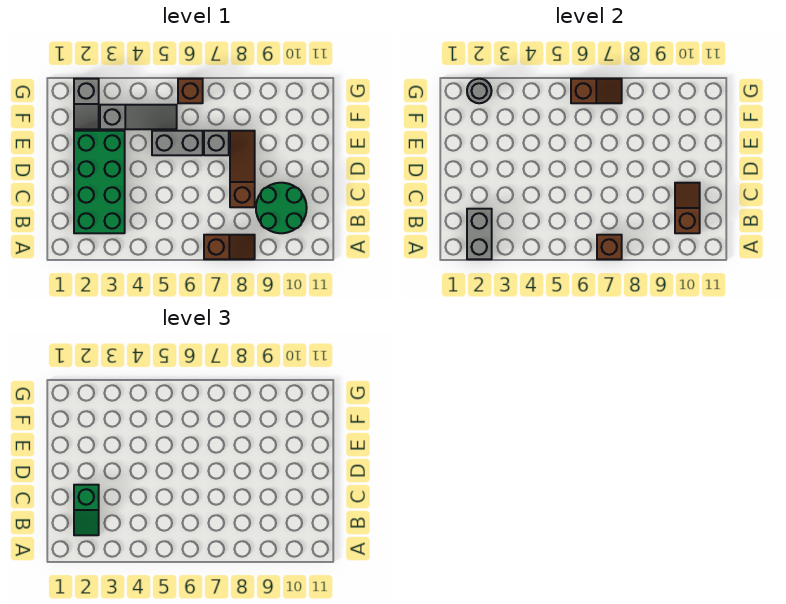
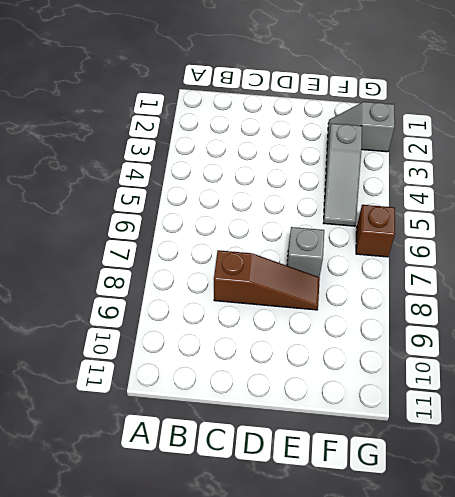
none -> brown slope A7:A8 level 1 top 7
none -> green brick B2:E3 level 1
none -> green round brick B9:C10 level 1

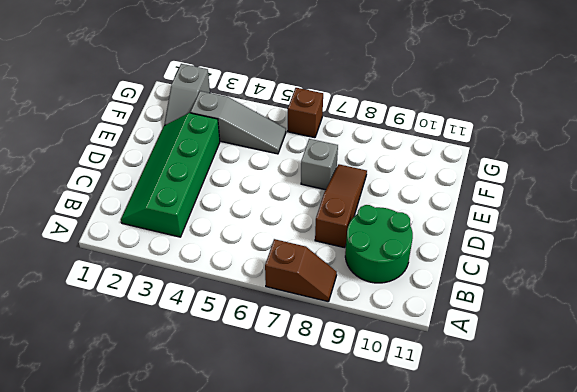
green slope B2:E3 level 1 top 3 -> green brick B2:E3 level 1
none -> grey brick E5:E6 level 1
none -> grey brick A2:B2 level 2
none -> brown brick A7 level 2

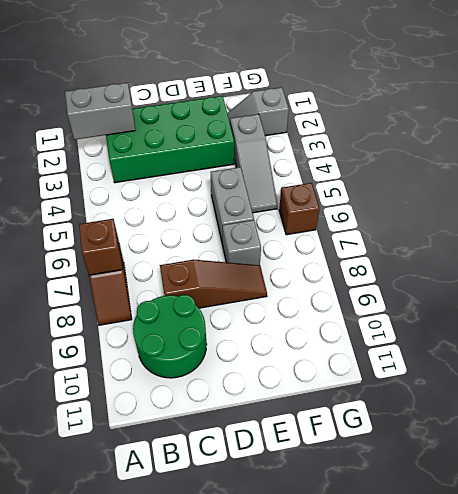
none -> brown slope B10:C10 level 2 top B
none -> grey round brick G2 level 2
none -> brown slope G6:G7 level 2 top 6

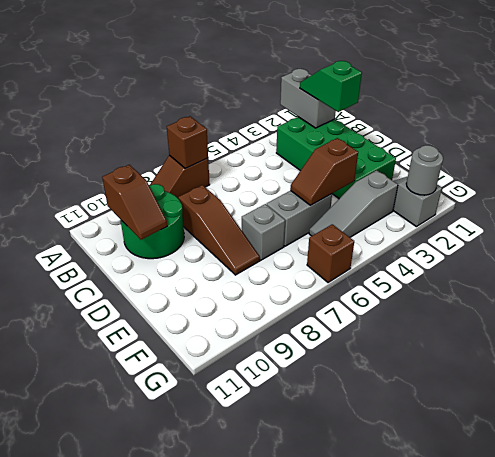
brown slope E4:E5 level 2 top 4 -> brown slope G6:G7 level 2 top 6

